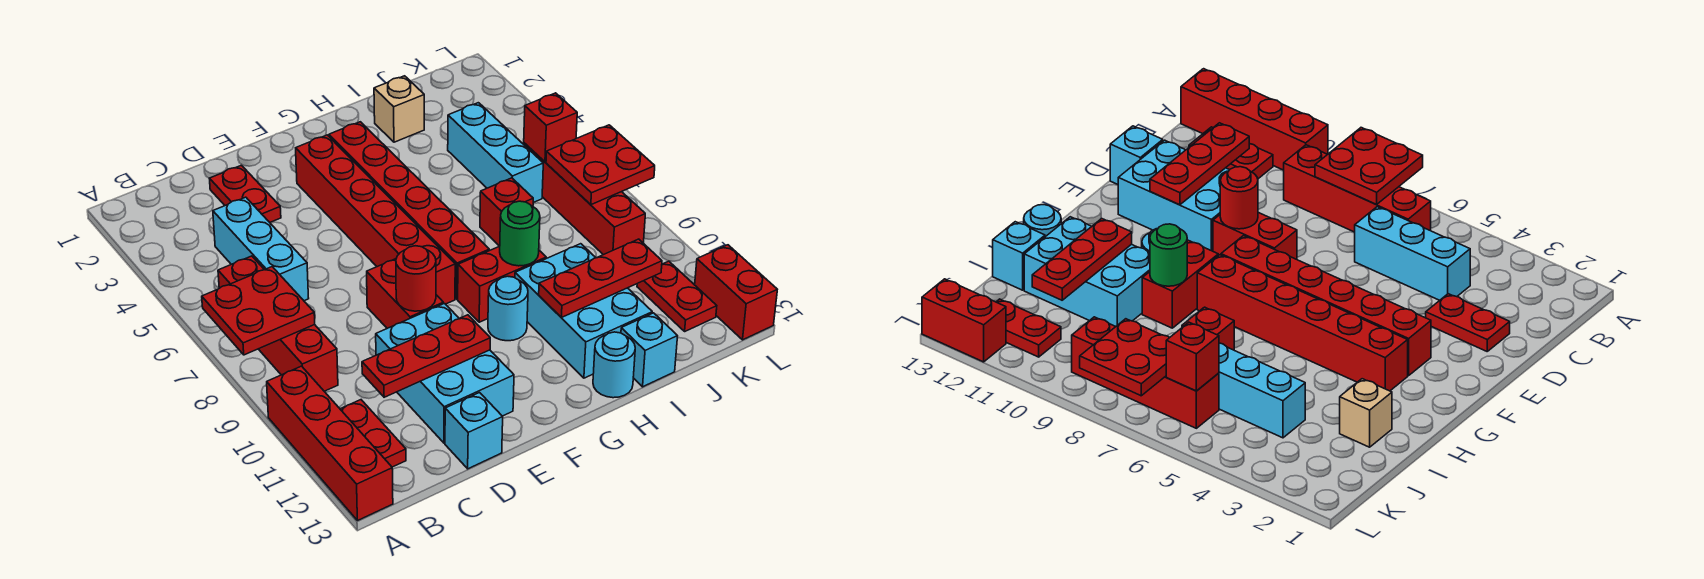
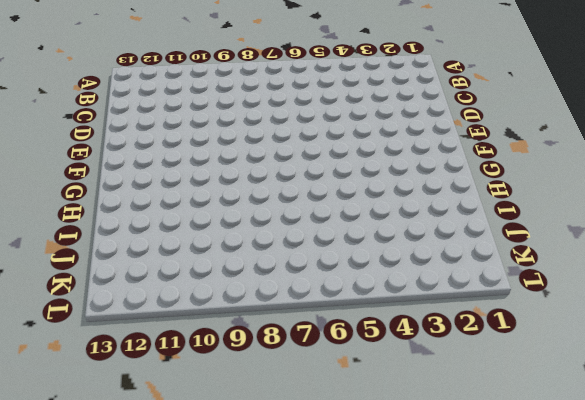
none -> red brick A10:A13 level 1
none -> red brick B6:B9 level 1
none -> red plate B11:B12 level 1

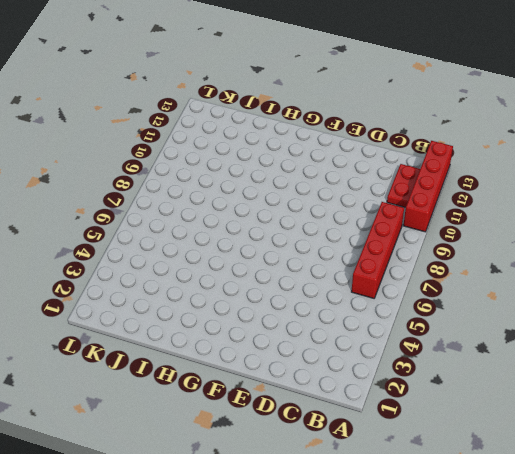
none -> cyan brick C4:C6 level 1
none -> red plate D2:D3 level 1
none -> cyan brick D10:E12 level 1

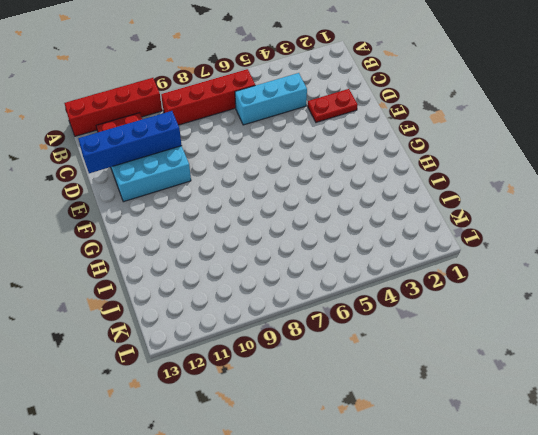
blue brick D10:D13 level 2 -> red plate C11:E11 level 2
none -> cyan brick D13 level 1
none -> red brick E8:E9 level 1
none -> red brick F3:F8 level 1

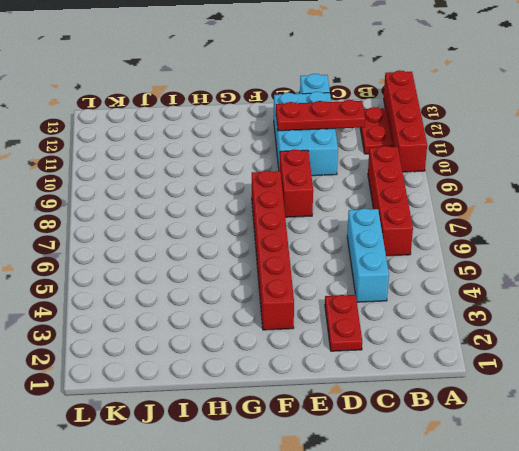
none -> red brick G3:G8 level 1
none -> red brick G9:H9 level 1
none -> cyan round brick G10 level 1

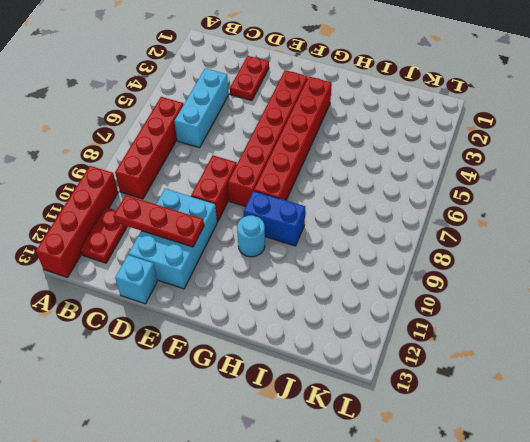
blue brick G9:H9 level 1 -> red brick G9:H9 level 1
none -> cyan brick H10:I12 level 1
none -> cyan round brick H13 level 1
none -> tan brick I2 level 1

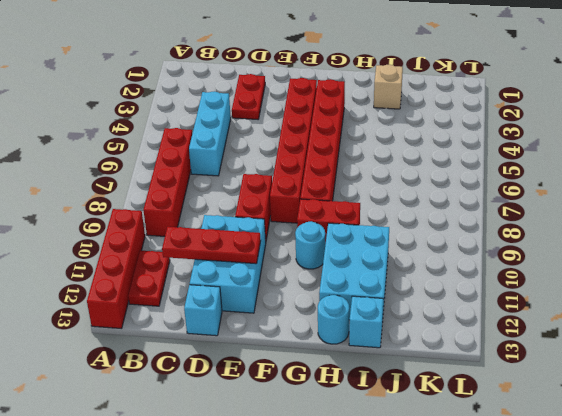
none -> red brick I7 level 1
none -> cyan brick J4:J6 level 1
none -> red brick K6:K9 level 1

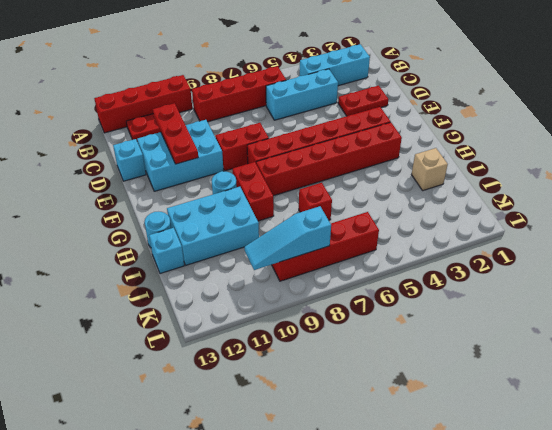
cyan brick B2:B4 level 1 -> cyan brick J4:J6 level 1
cyan slope K8:K10 level 2 top 8 -> red plate K7:L8 level 2
none -> red plate K11:K12 level 1
none -> red brick L12:L13 level 1
none -> red plate A7:B8 level 2

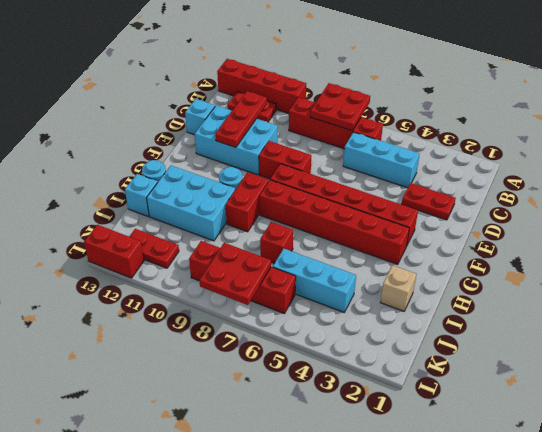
none -> red round brick E9 level 2
none -> green round brick H9 level 2
none -> red plate H11:J11 level 2

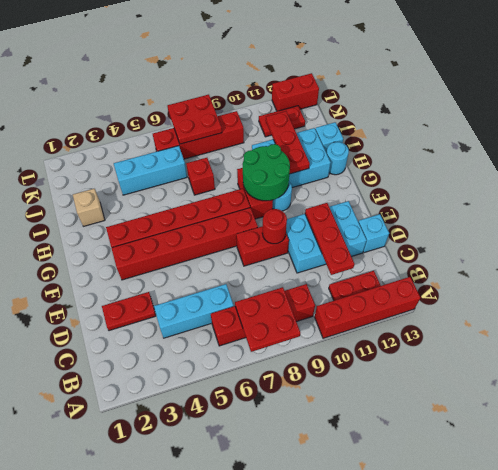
green round brick G9:H10 level 2 -> green round brick H9 level 2
none -> red brick K6 level 2

